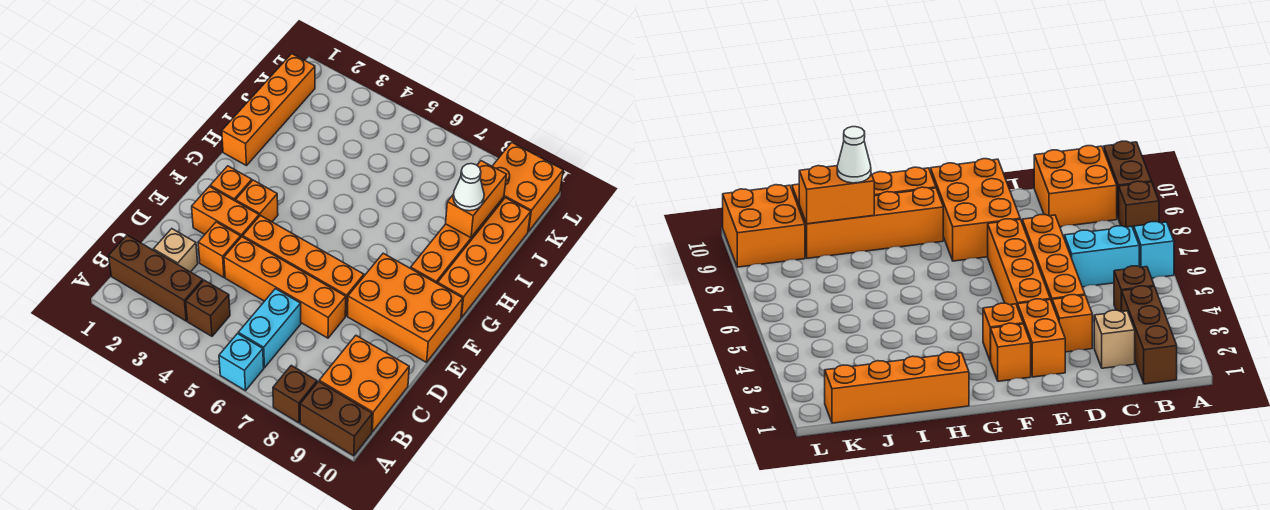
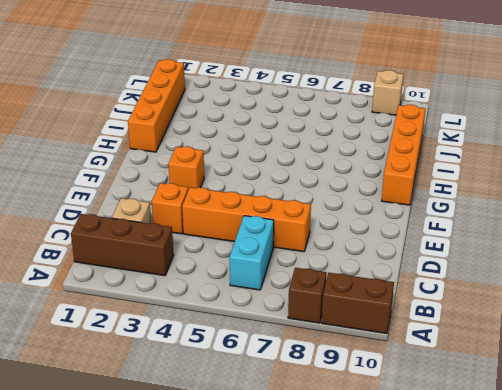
tan brick L9 level 1 -> orange brick K9:L10 level 1
none -> cyan brick A6 level 1
none -> brown brick B4 level 1
none -> orange brick B9:C10 level 1

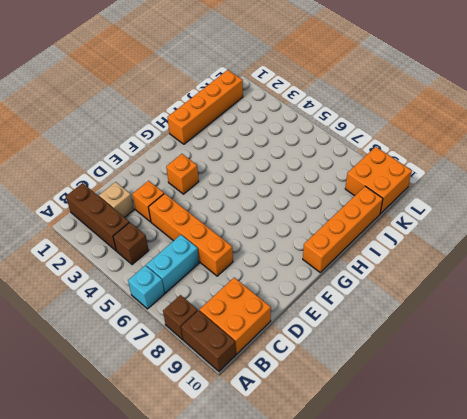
none -> orange brick E2:E3 level 1
none -> orange brick E4:E7 level 1
none -> orange brick E8:F10 level 1

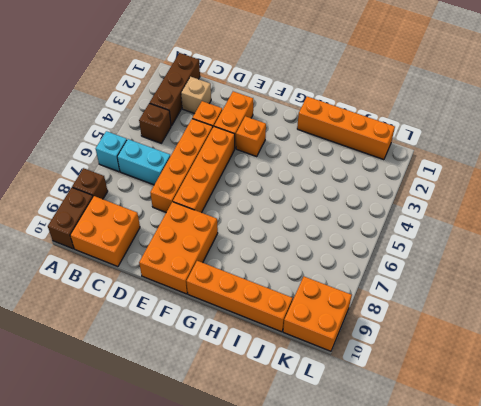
none -> orange brick F2 level 1
none -> orange brick G9:J9 level 1
none -> orange brick I9:J9 level 2

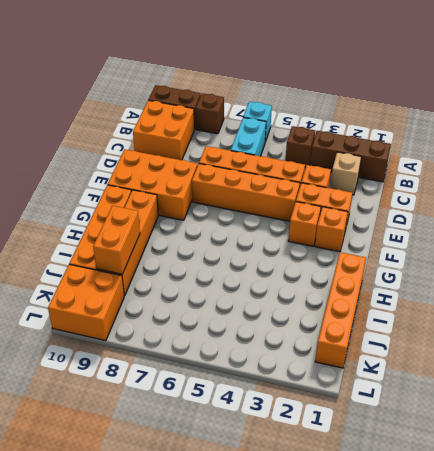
none -> white cone I9 level 3

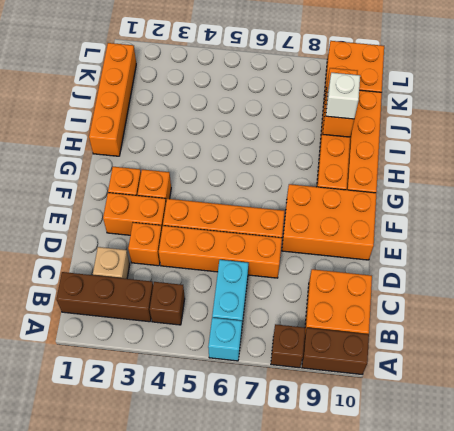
white brick I9 level 3 -> white cone I9 level 3

